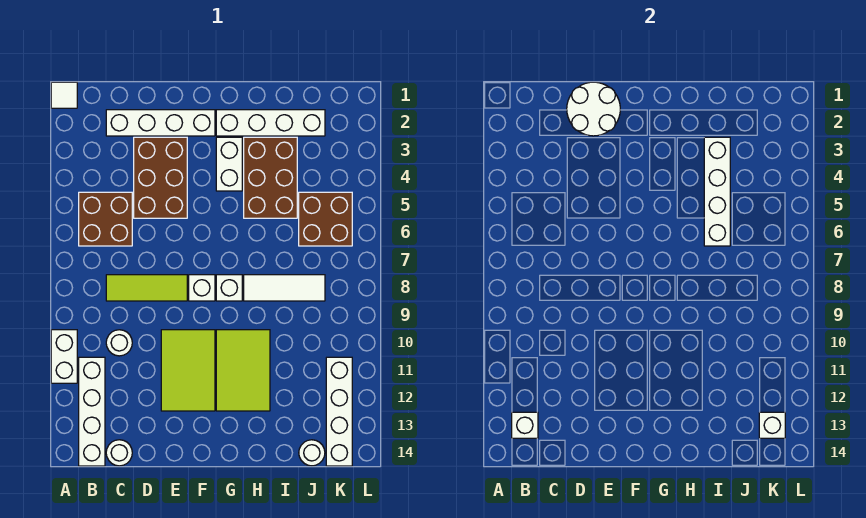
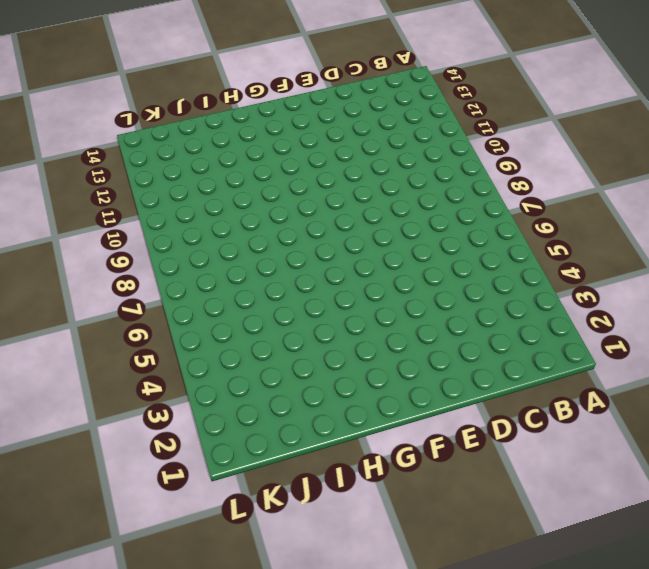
none -> white tile A1 level 1
none -> white brick A10:A11 level 1
none -> brown brick B5:C6 level 1

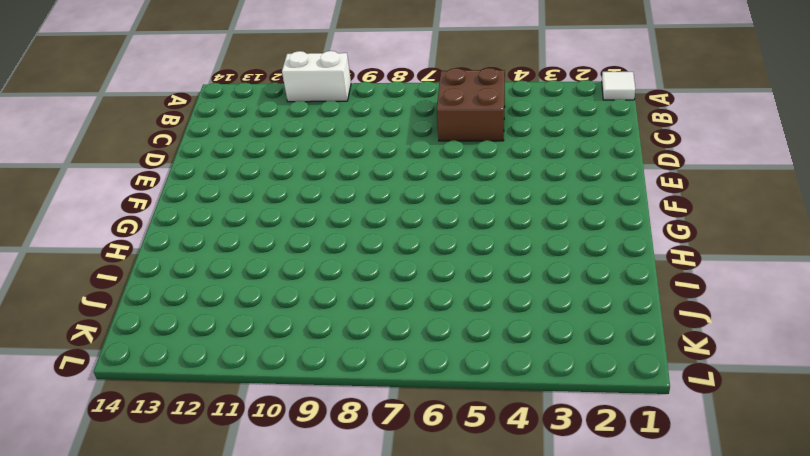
none -> white brick B11:B14 level 1
none -> white brick C2:F2 level 1
none -> lime tile C8:E8 level 1

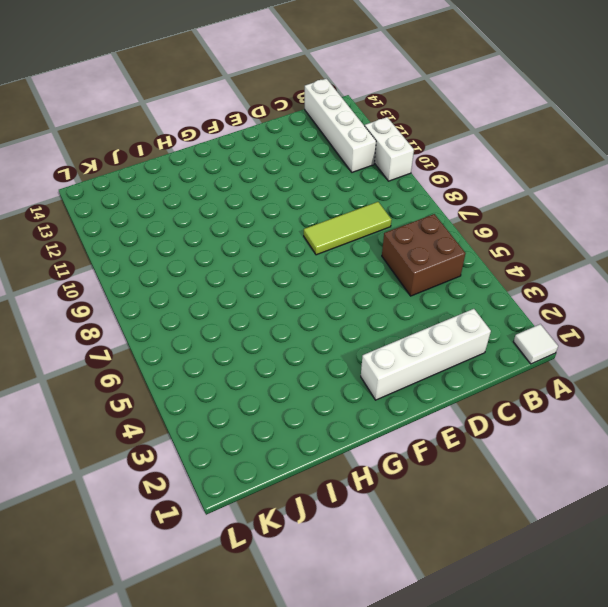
none -> white round brick C10 level 1
none -> white round brick C14 level 1
none -> brown brick D3:E5 level 1

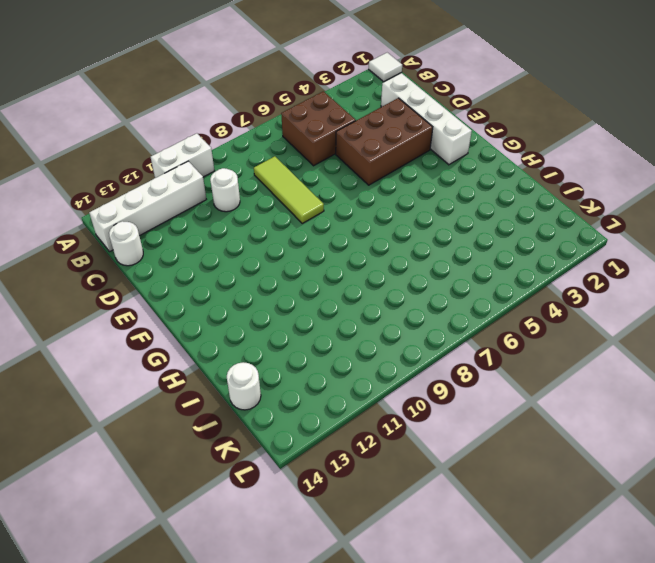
none -> lime tile E10:F12 level 1
none -> white brick F8 level 1
none -> white brick G2:J2 level 1

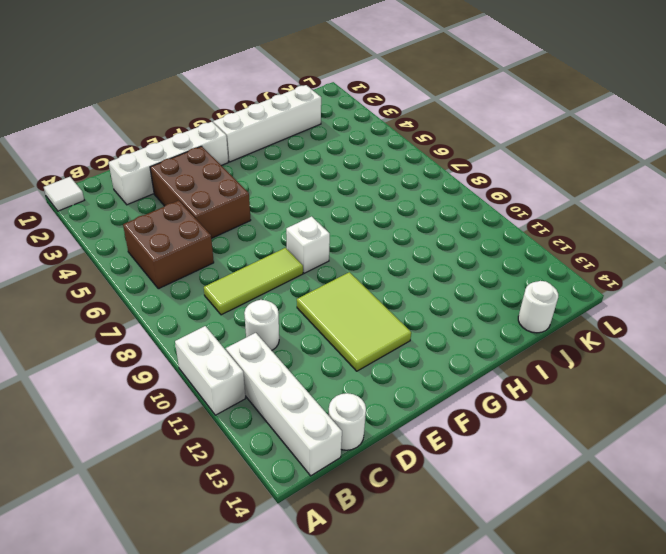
none -> white brick G3:G4 level 1
none -> white brick G8 level 1
none -> lime tile G10:H12 level 1

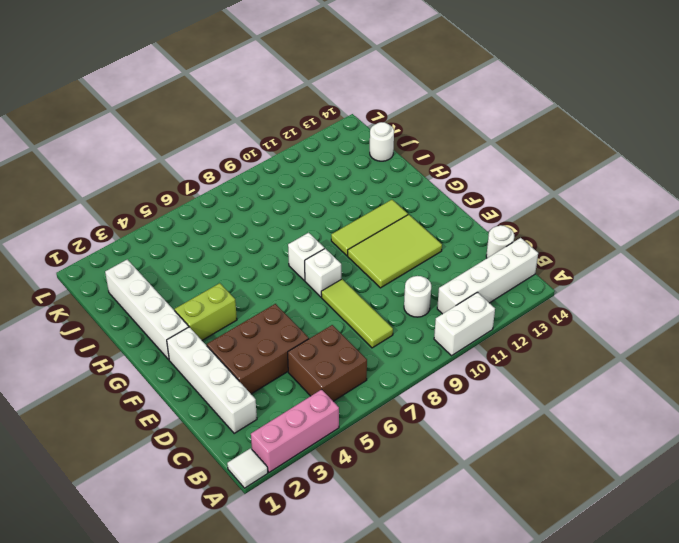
pink brick A2:A4 level 1 -> none
lime brick G3:G4 level 1 -> white brick G3:G4 level 1
lime tile G10:G12 level 1 -> lime tile G10:H12 level 1
none -> brown brick H3:I5 level 1
none -> white tile H8:J8 level 1
none -> brown brick J5:K6 level 1

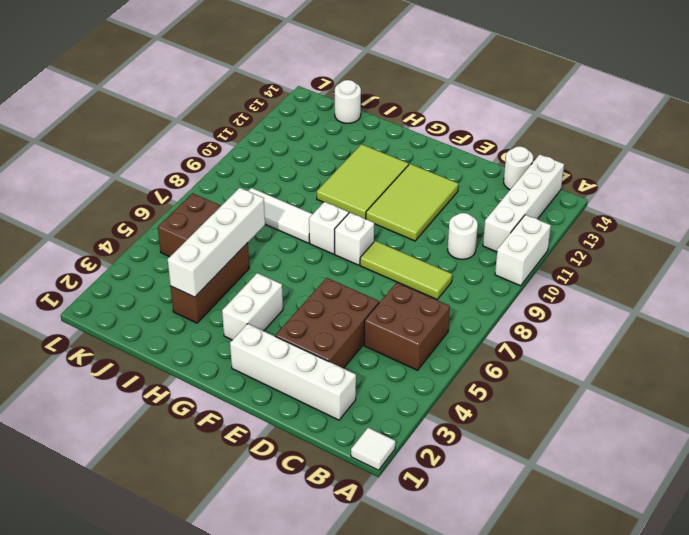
brown brick I3:I5 level 1 -> brown brick H3:I5 level 1
none -> white brick G2:J2 level 1
none -> white brick K11:K14 level 1
none -> white brick B13 level 2

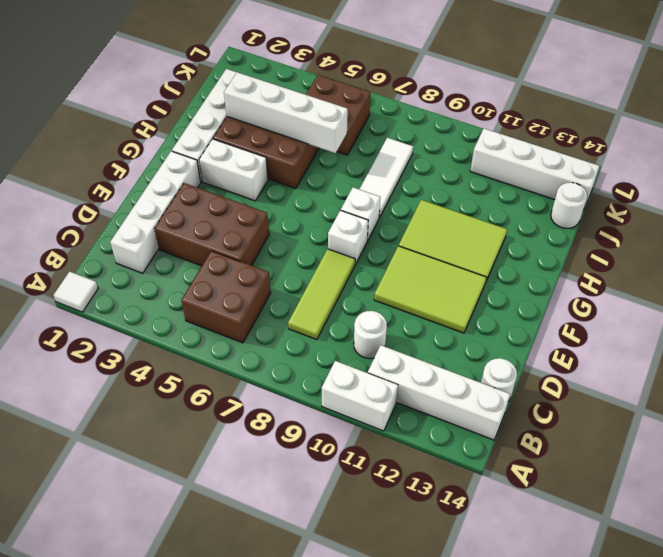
none -> white brick B13 level 2
none -> white round brick D1:E2 level 2
none -> white brick K13 level 2

